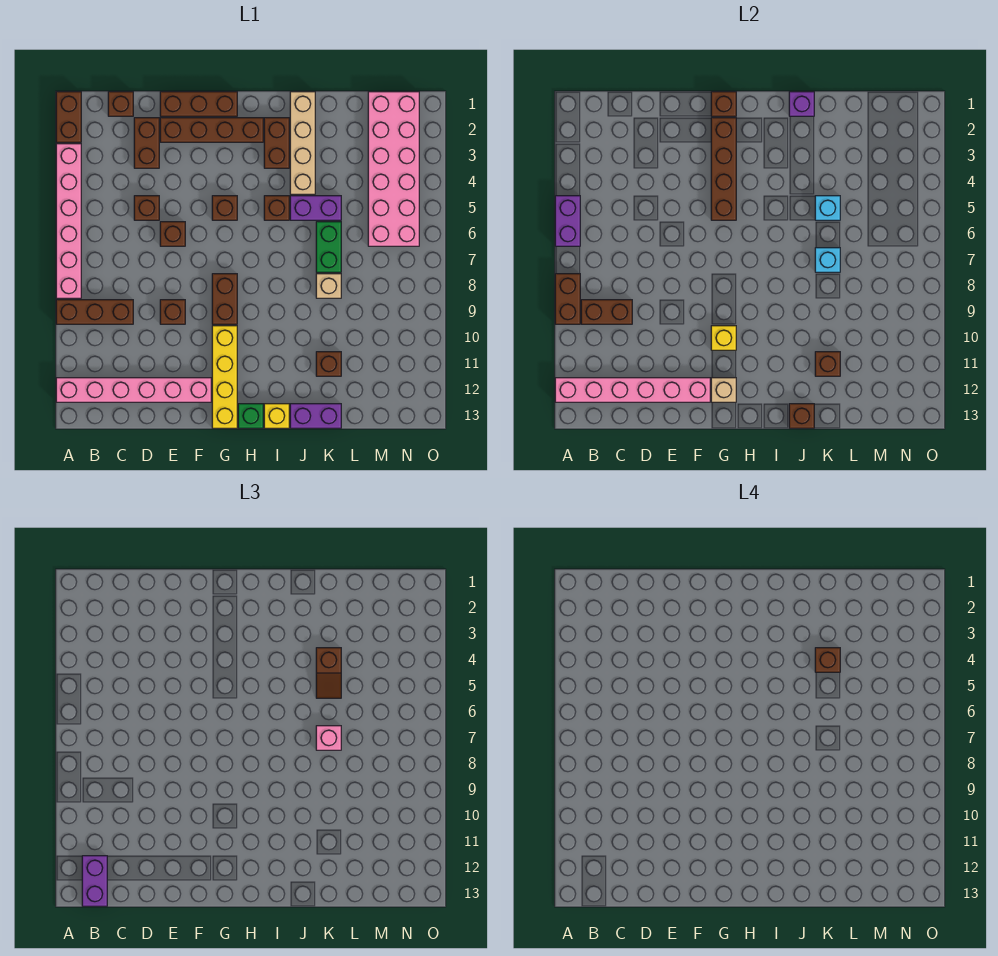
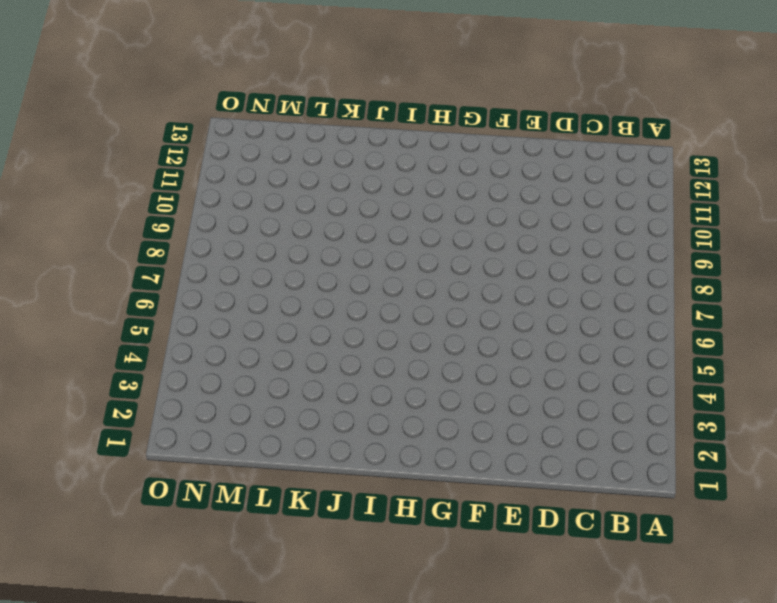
none -> brown brick A1:A2 level 1
none -> pink brick A3:A8 level 1
none -> brown brick A9:C9 level 1
none -> pink brick A12:F12 level 1

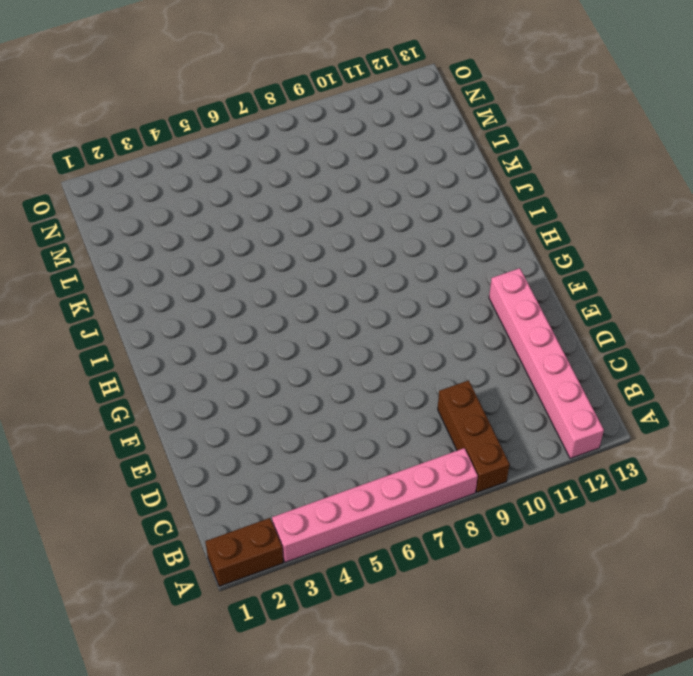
none -> brown brick C1 level 1
none -> brown brick D2:D3 level 1
none -> brown brick D5 level 1
none -> brown brick E1:G1 level 1

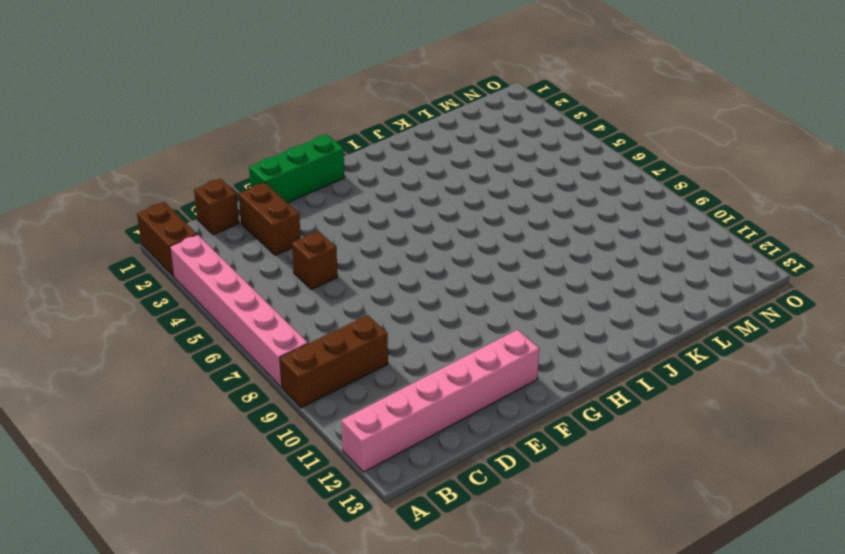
green brick E1:G1 level 1 -> brown brick E1:G1 level 1
none -> brown brick E2:H2 level 1
none -> brown brick E6 level 1
none -> brown brick E9 level 1
none -> brown brick G5 level 1

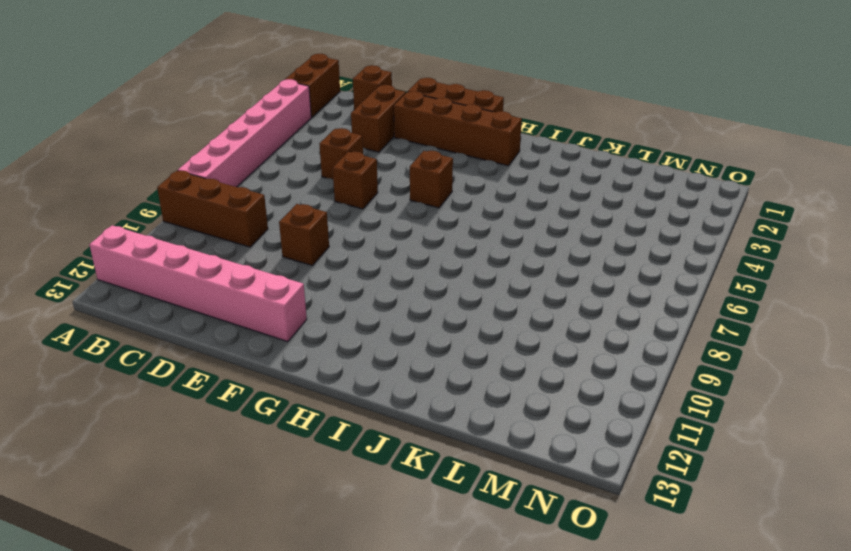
none -> brown brick G8:G9 level 1
none -> yellow brick G10:G13 level 1
none -> green brick H13 level 1
none -> brown brick I2:I3 level 1

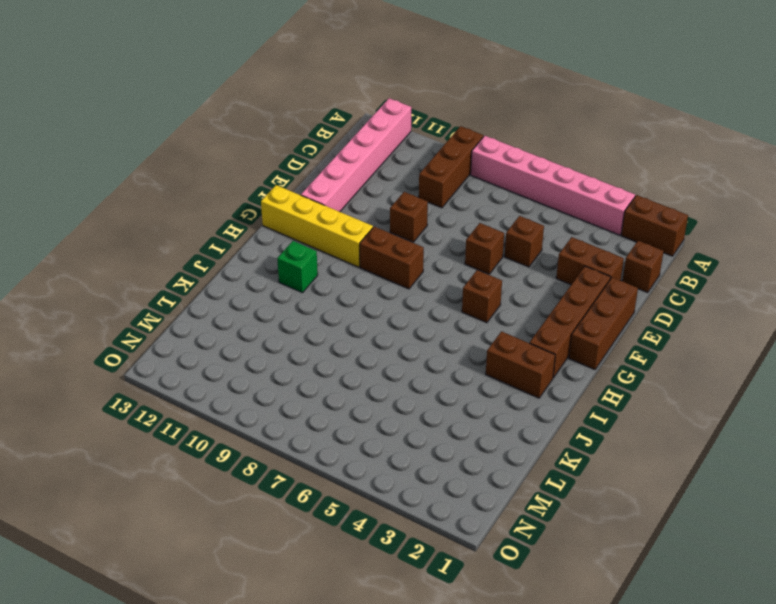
green brick I11 level 1 -> green brick H13 level 1
none -> brown brick I5 level 1
none -> yellow brick I13 level 1
none -> tan brick J1:J4 level 1
none -> purple brick J5:K5 level 1

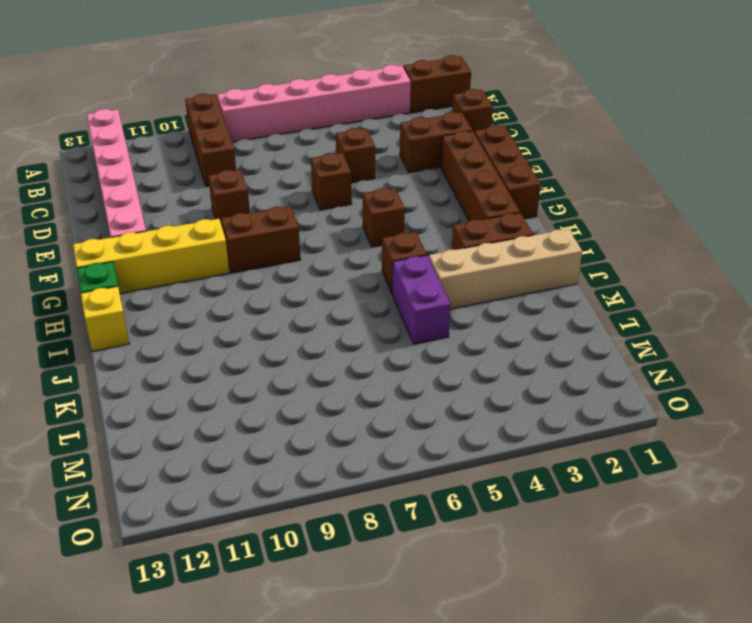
none -> purple brick J13:K13 level 1
none -> green brick K6:K7 level 1
none -> tan brick K8 level 1
none -> brown brick K11 level 1

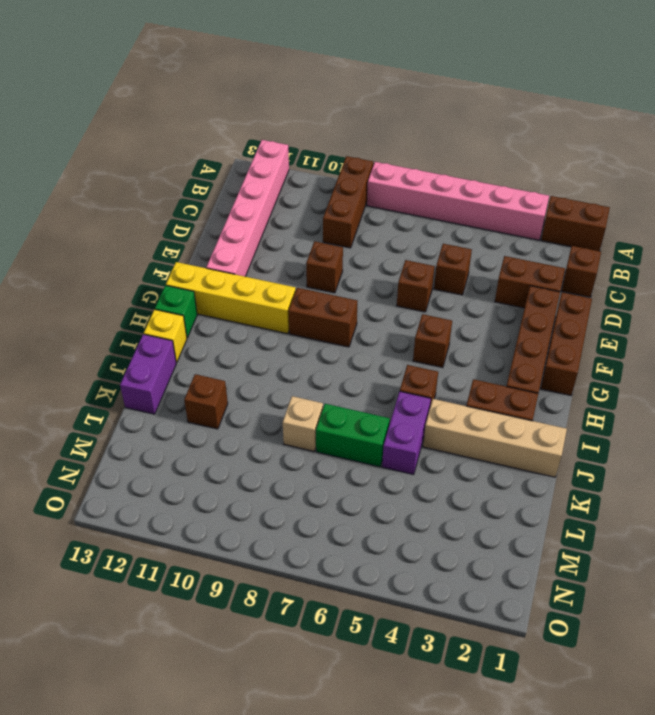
none -> pink brick M1:N6 level 1
none -> purple brick A5:A6 level 2
none -> brown brick A8:A9 level 2
none -> pink brick A12:F12 level 2

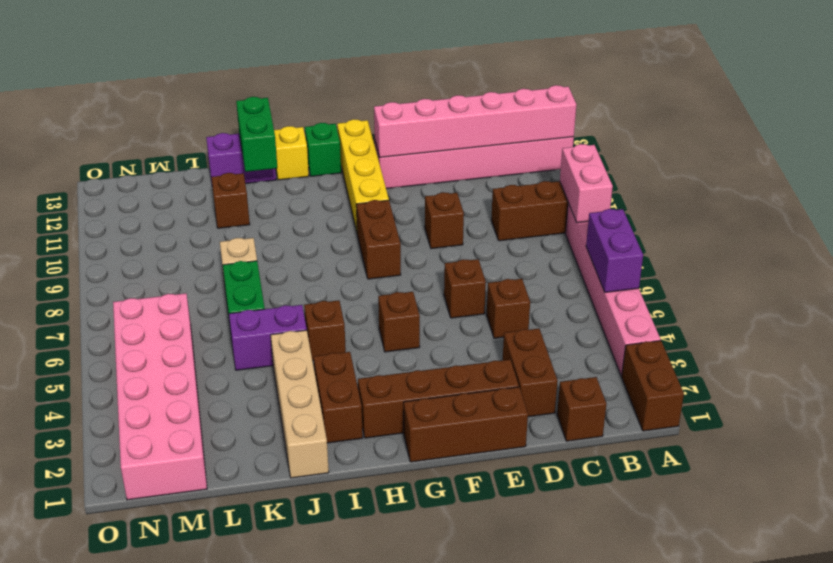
pink brick A8:A9 level 2 -> brown brick A8:A9 level 2
green brick J12:J13 level 2 -> brown brick J13 level 2
none -> brown brick B9:C9 level 2
none -> brown brick G1 level 2
none -> brown brick G2:G5 level 2
none -> yellow brick G10 level 2

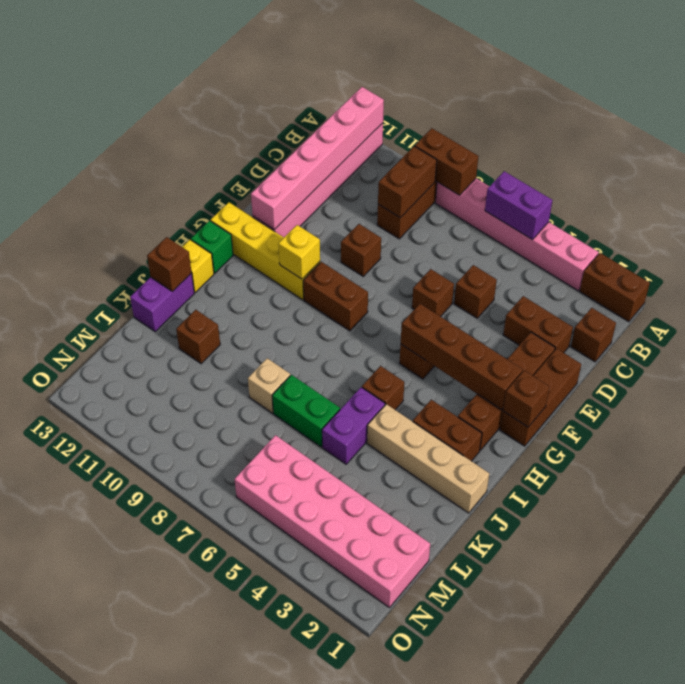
none -> tan brick G12 level 2
none -> purple brick J1 level 2
none -> cyan brick K5 level 2
none -> cyan brick K7 level 2

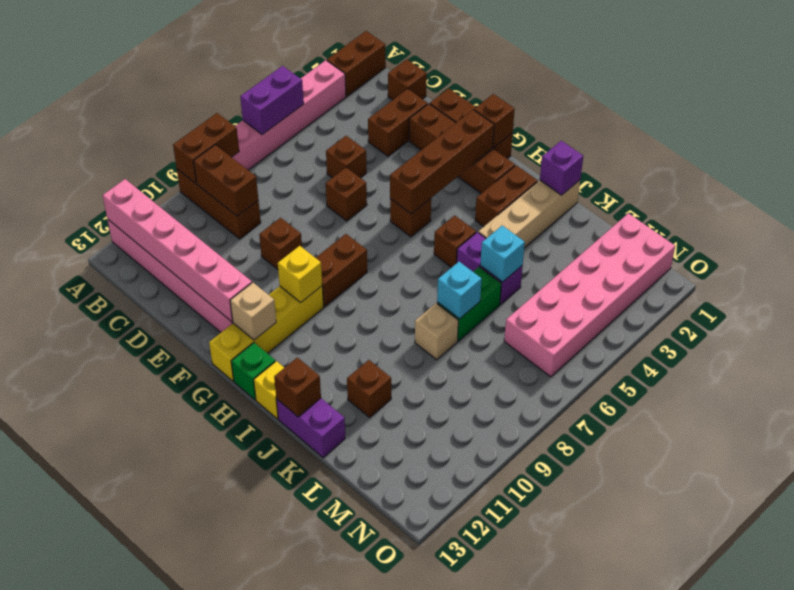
none -> brown brick K11 level 2
none -> purple brick B12:B13 level 3
none -> brown slope K4:K5 level 3 top 4
none -> pink brick K7 level 3

